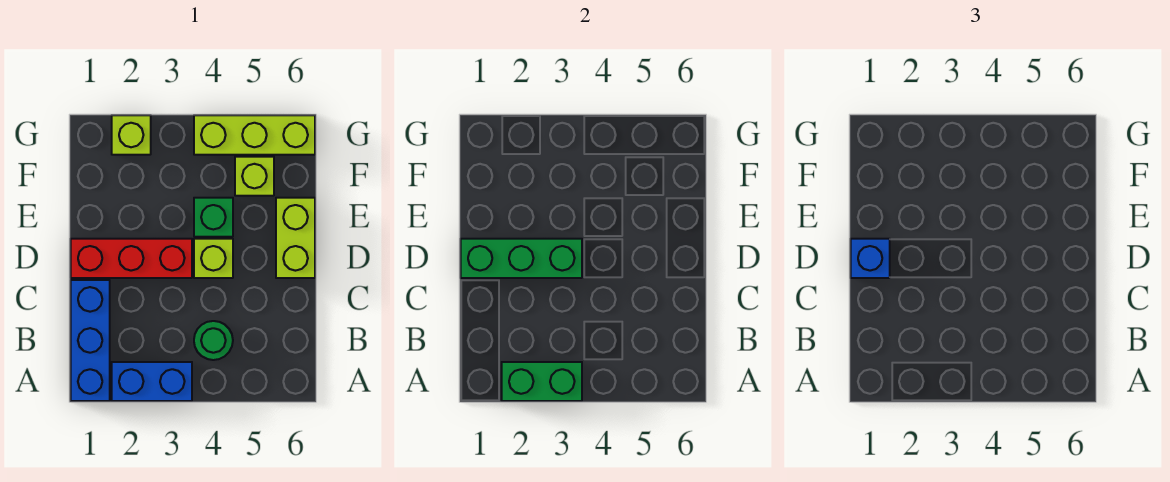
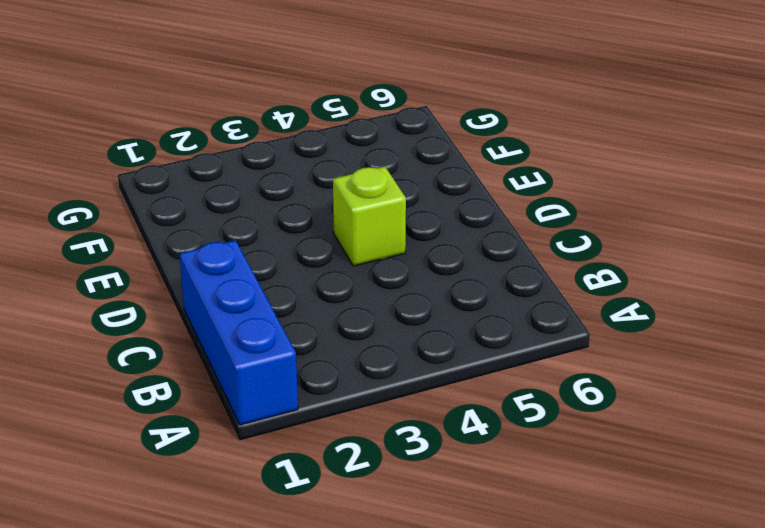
none -> blue brick A2:A3 level 1
none -> green round brick B4 level 1
none -> red brick D1:D3 level 1

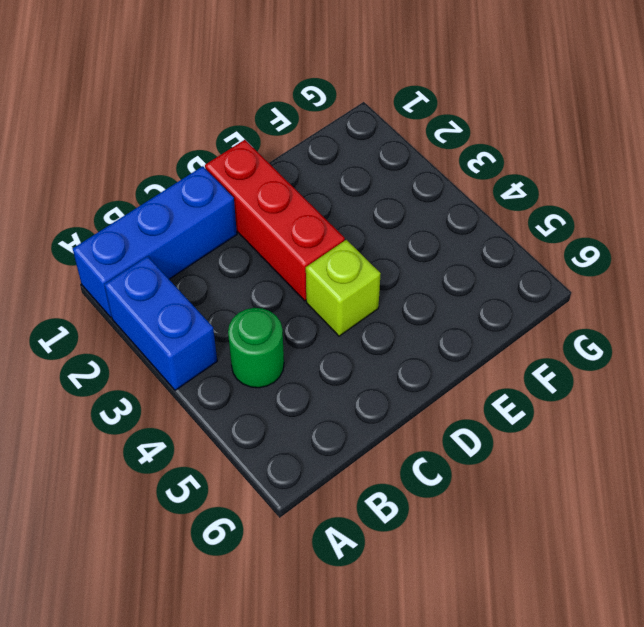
none -> lime brick D6:E6 level 1
none -> green brick E4 level 1
none -> lime brick F5 level 1

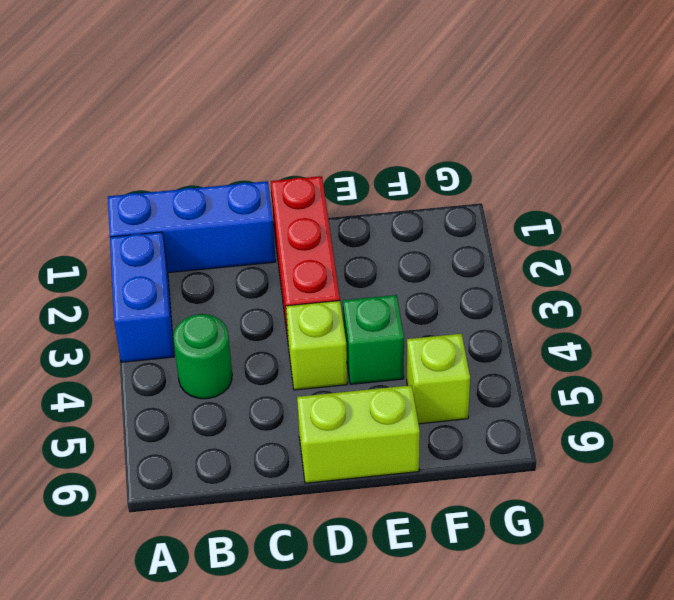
none -> lime brick G2 level 1
none -> lime brick G4:G6 level 1
none -> green brick A2:A3 level 2

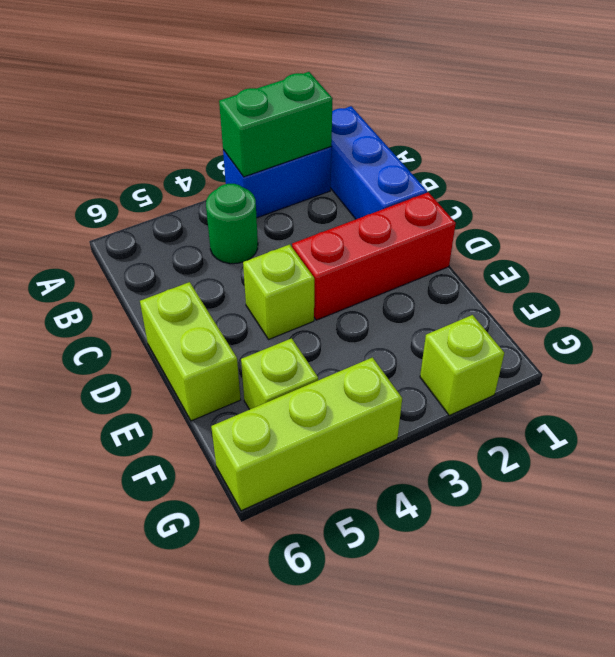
none -> green brick E4 level 1
none -> green brick D1:D3 level 2
none -> blue brick D1 level 3

